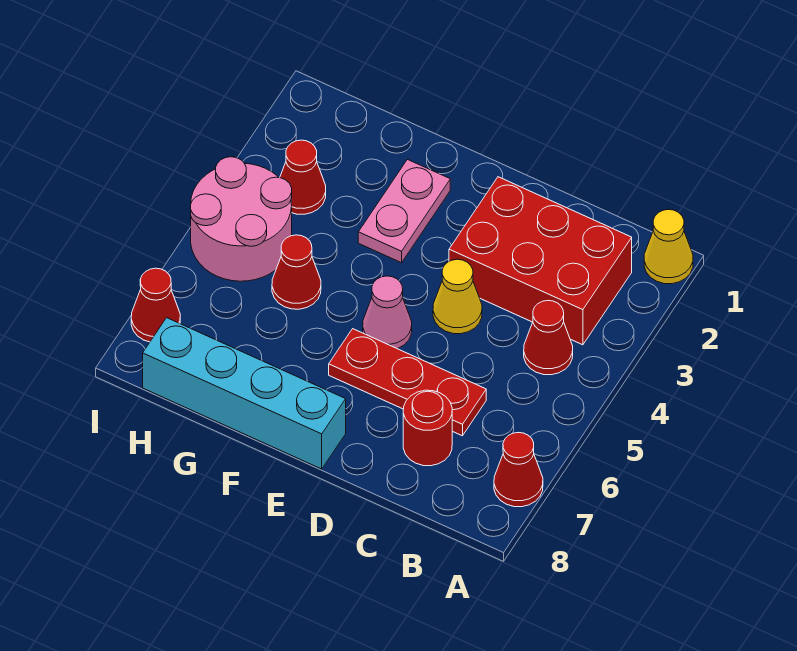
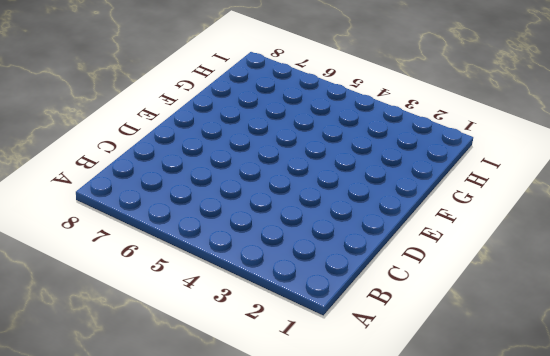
none -> yellow cone A1 level 1
none -> red cone A7 level 1
none -> red brick B2:D3 level 1

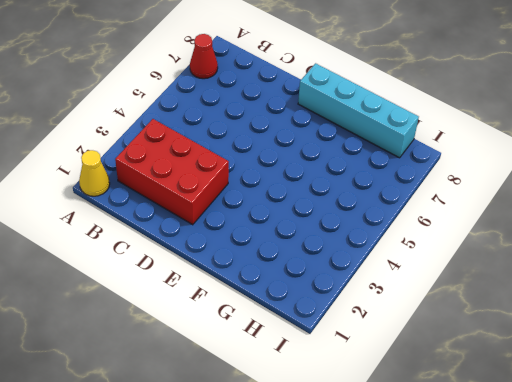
none -> red cone B4 level 1
none -> red plate C6:E6 level 1
none -> red round brick C7 level 1

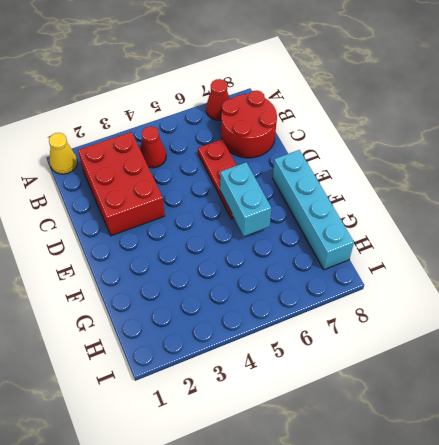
red round brick B7:C8 level 1 -> red round brick C7 level 1
cyan brick E6:F6 level 2 -> none
none -> yellow cone D4 level 1
none -> pink cone E5 level 1
none -> pink plate F2:F3 level 1

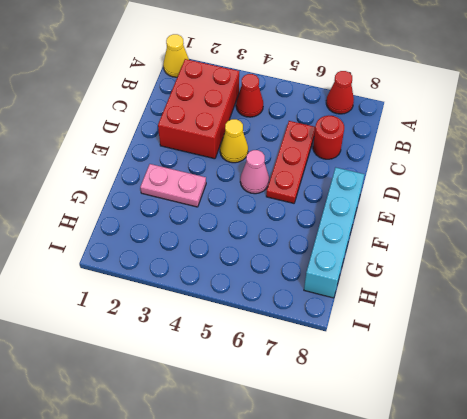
none -> red cone G5 level 1
none -> red cone H3 level 1
none -> pink round brick H4:I5 level 1

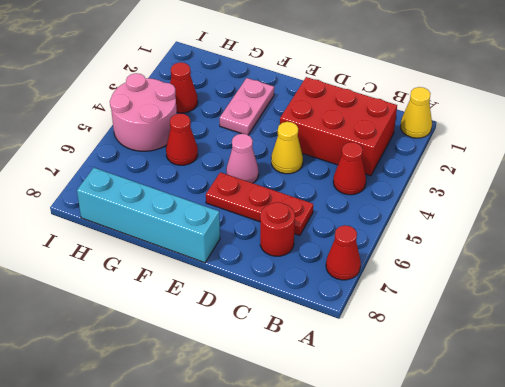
none -> red cone I7 level 1

